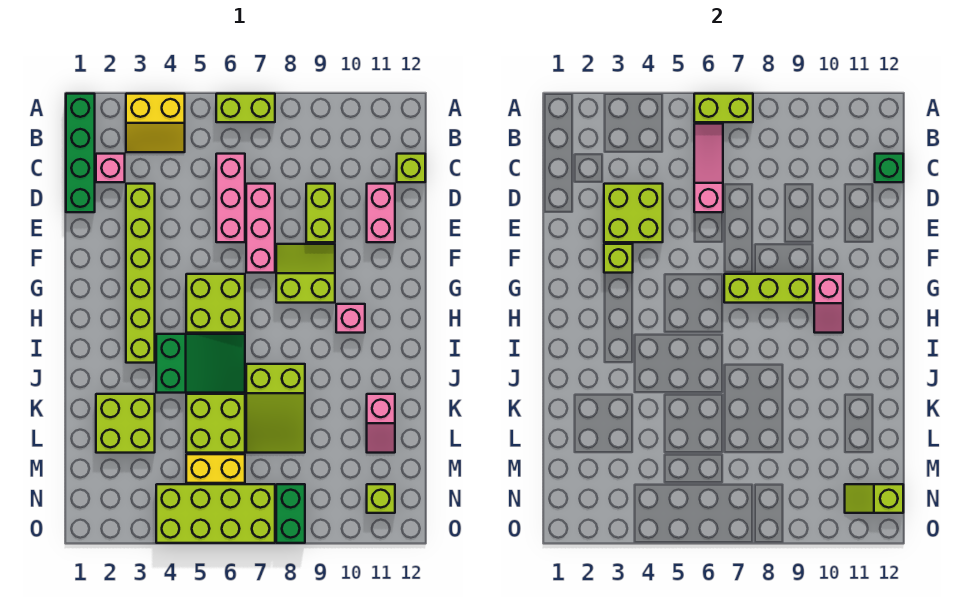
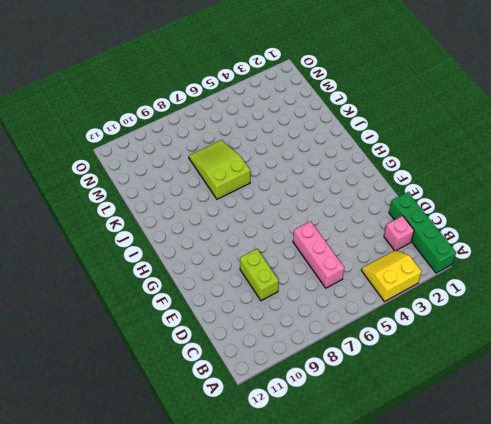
none -> lime brick A6:A7 level 1
none -> lime brick C12 level 1
none -> lime brick D3:I3 level 1
none -> pink brick D7:F7 level 1

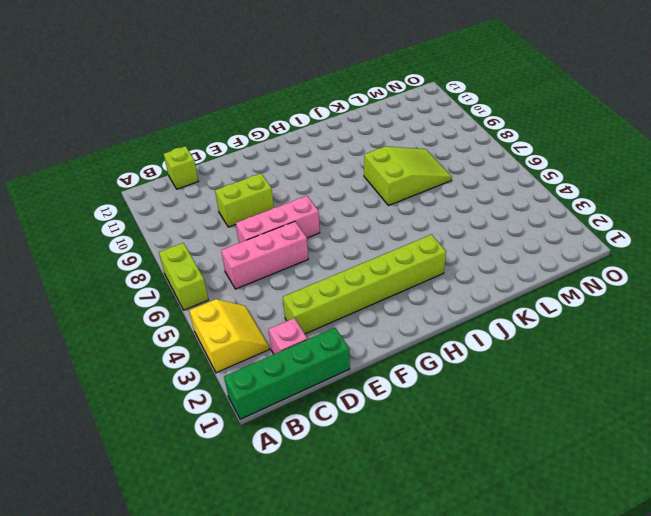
none -> pink brick D11:E11 level 1
none -> lime slope F8:G9 level 1 top G
none -> lime brick G5:H6 level 1
none -> pink brick H10 level 1

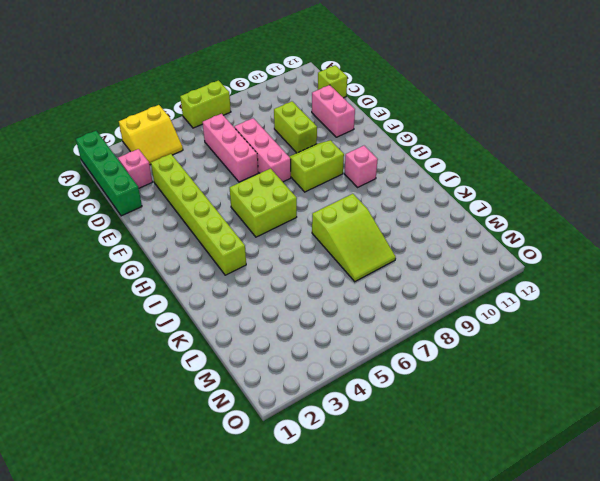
none -> green slope I4:J6 level 1 top 4
none -> lime brick K2:L3 level 1
none -> lime brick K5:L6 level 1
none -> pink slope K11:L11 level 1 top K

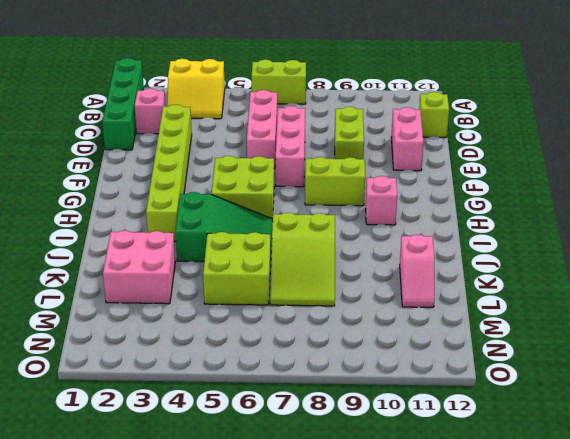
pink brick K2:L3 level 1 -> lime brick K2:L3 level 1
none -> yellow brick M5:M6 level 1
none -> lime brick N4:O7 level 1
none -> green brick N8:O8 level 1
none -> lime brick N11 level 1

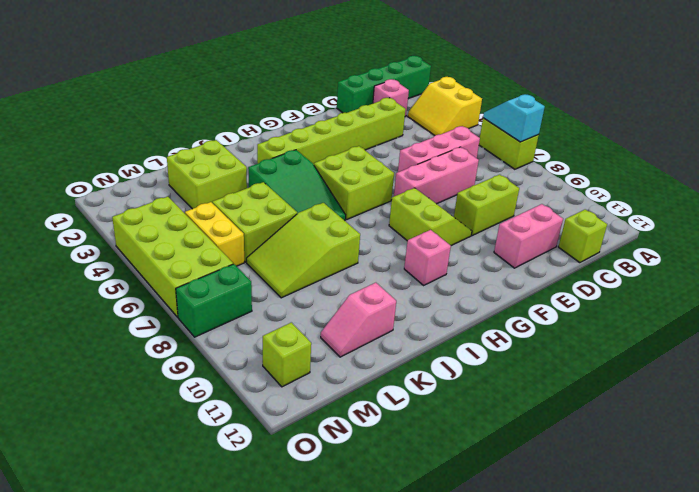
cyan slope A6:A7 level 2 top 7 -> lime brick A6:A7 level 2
none -> pink slope B6:D6 level 2 top D
none -> green brick C12 level 2
none -> lime brick D3:E4 level 2
none -> lime brick F3 level 2

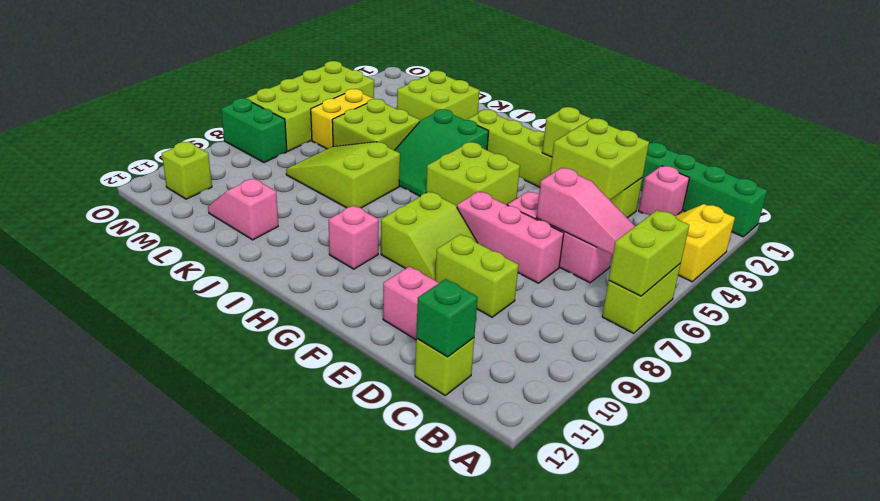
none -> lime brick G7:G9 level 2
none -> pink slope G10:H10 level 2 top G
none -> lime slope N11:N12 level 2 top 12

